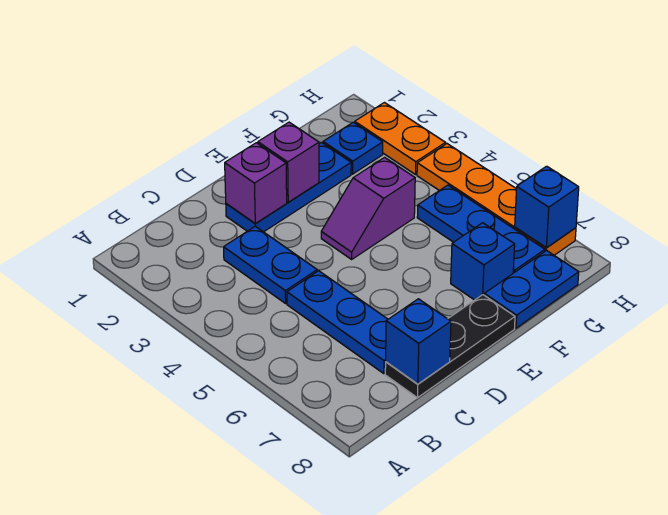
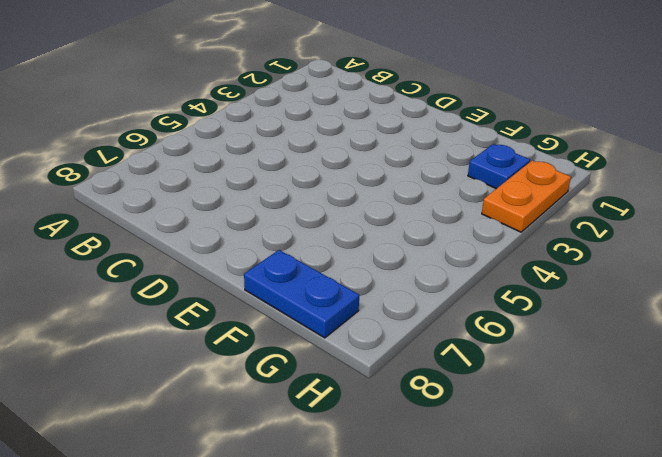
none -> blue plate C3:C4 level 1
none -> blue plate C5:C7 level 1
none -> black plate C8:E8 level 1

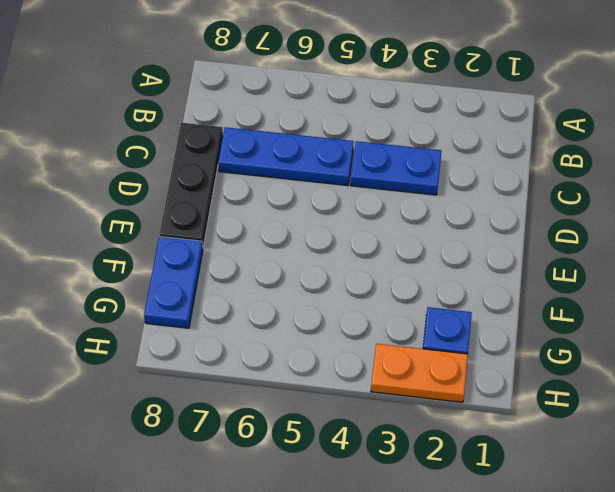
none -> blue plate D2:F2 level 1
none -> purple slope E4:F4 level 1 top F
none -> blue brick F7 level 1

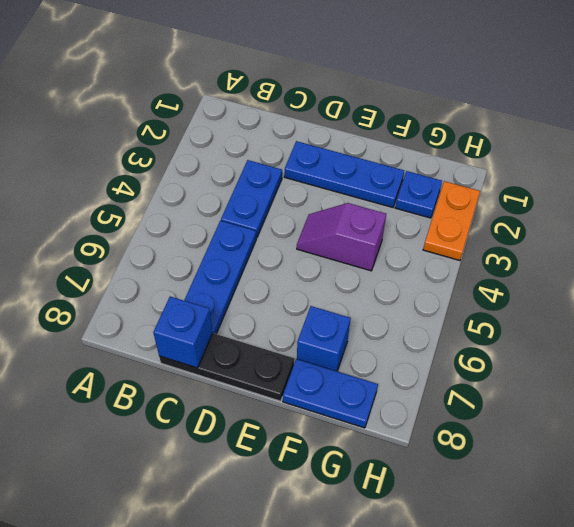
none -> blue plate G5:G7 level 1
none -> orange plate H4:H7 level 1
none -> purple brick D2 level 2

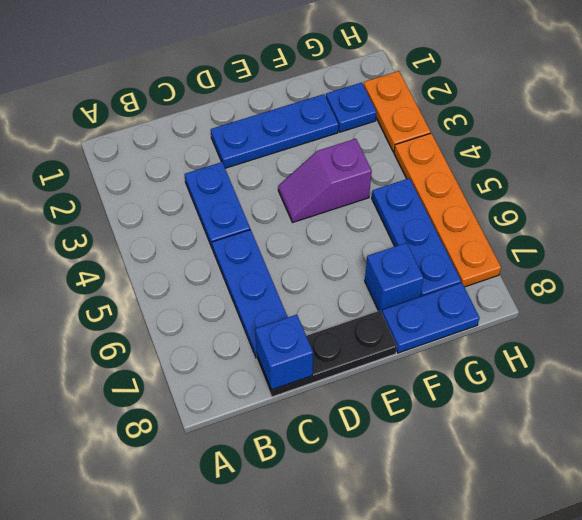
none -> purple brick D2 level 2
none -> purple brick E2 level 2
none -> blue brick H7 level 2

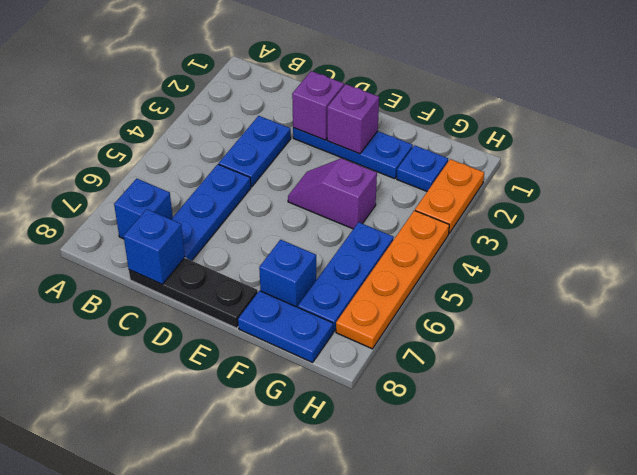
blue brick B7 level 1 -> blue brick H7 level 2

